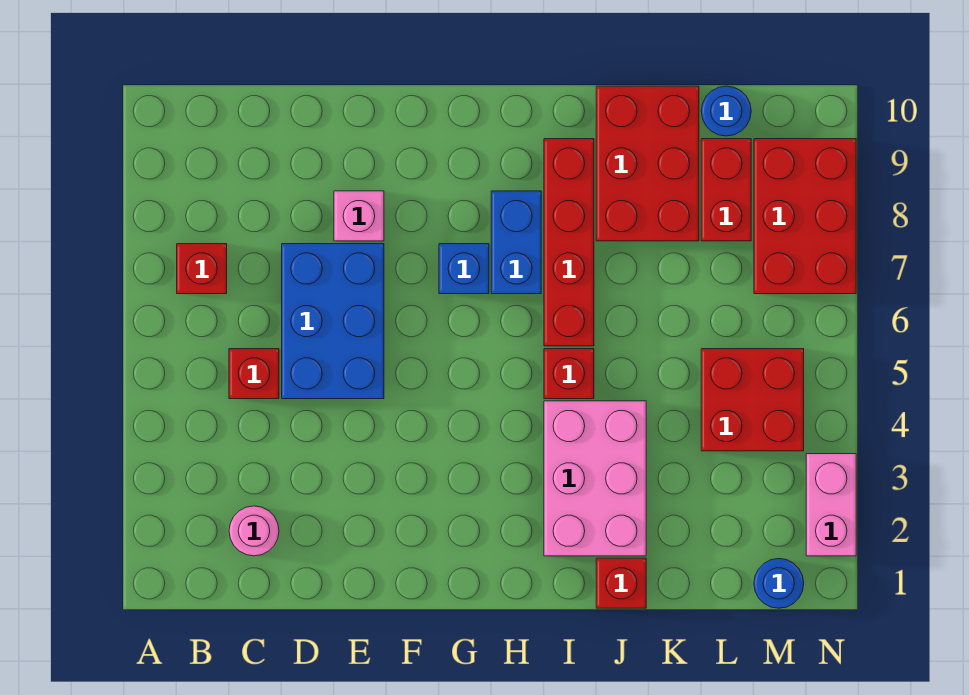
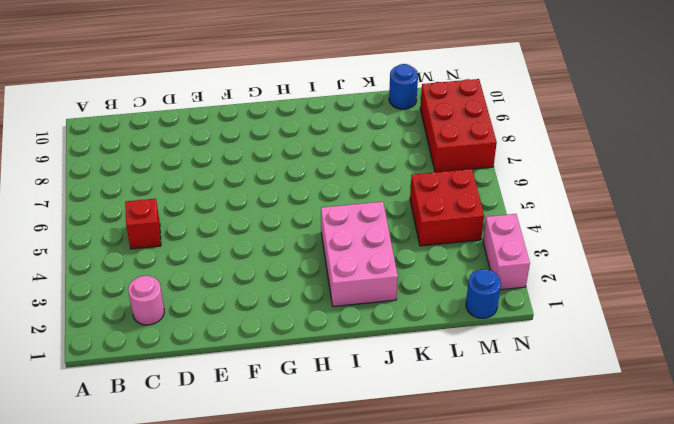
none -> red brick B7 level 1
none -> blue brick D5:E7 level 1
none -> pink brick E8 level 1

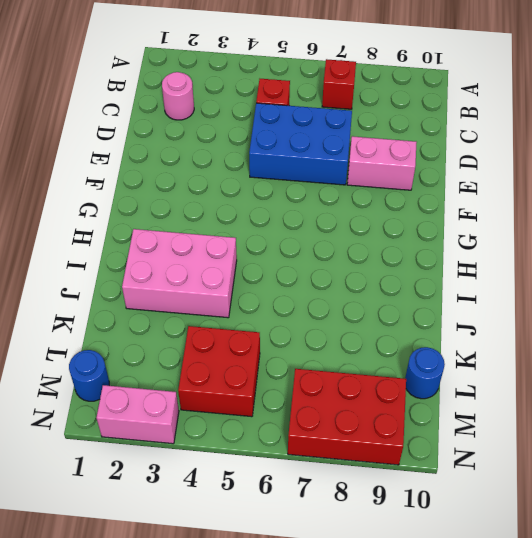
pink brick E8:E9 level 1 -> pink brick E8 level 1
none -> blue brick G7 level 1
none -> blue brick H7:H8 level 1
none -> red brick I5 level 1

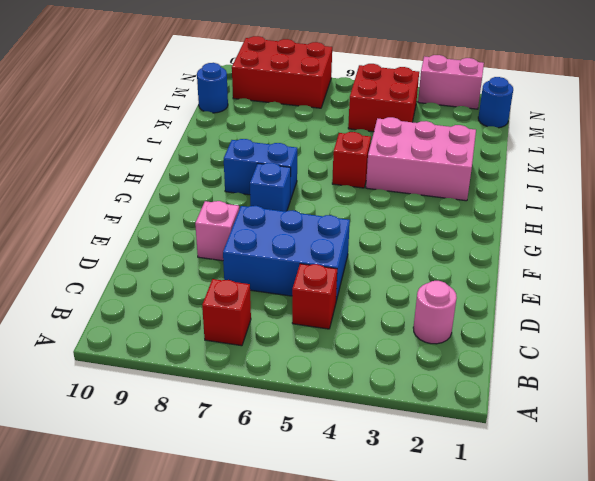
none -> red brick I6:I9 level 1
none -> red brick J1 level 1
none -> red brick J8:K10 level 1

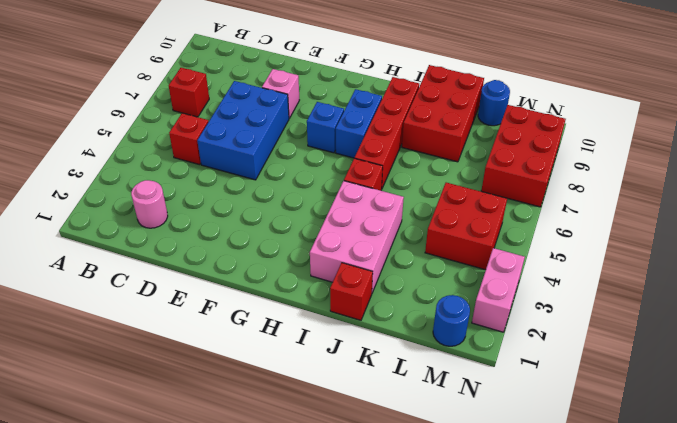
none -> red brick L8:L9 level 1

